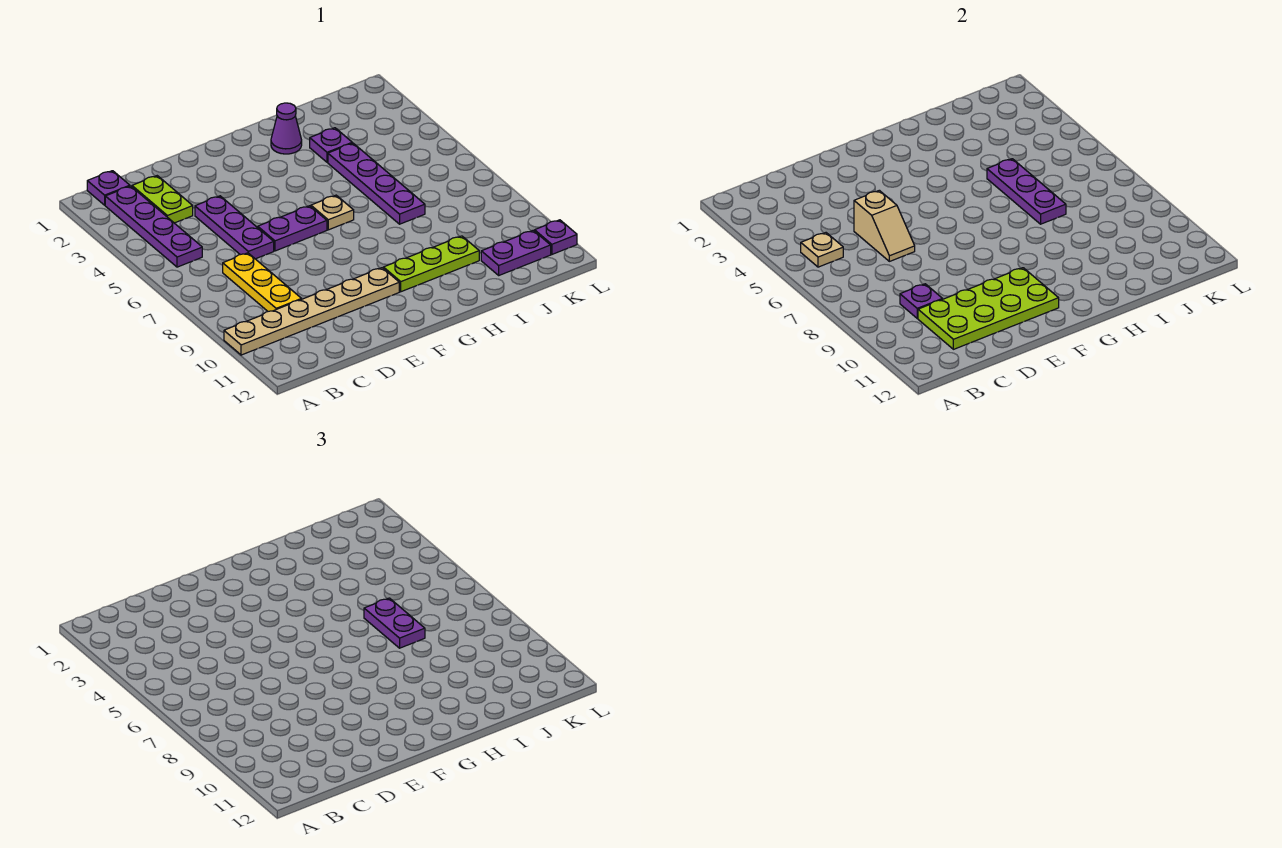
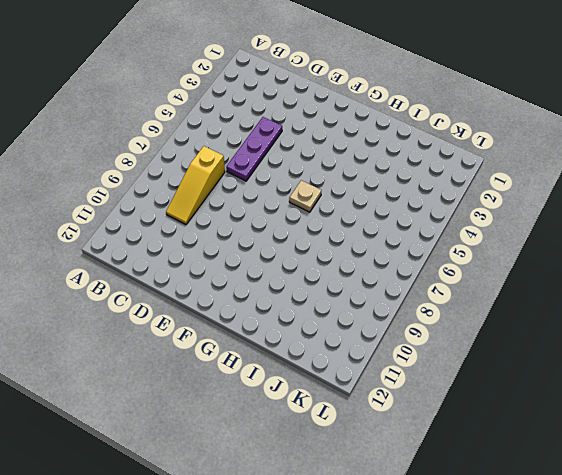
yellow slope C7:C9 level 1 top 7 -> yellow plate C7:C9 level 1
none -> tan plate A10:F10 level 1
none -> purple plate B1 level 1
none -> purple plate B2:B5 level 1

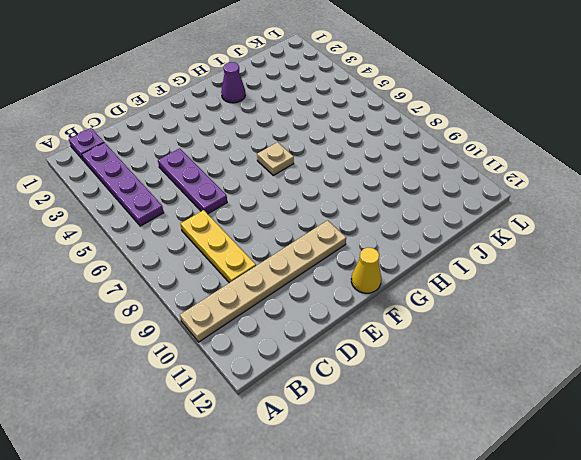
yellow cone F12 level 1 -> none
none -> lime plate C2:C3 level 1
none -> purple plate E6:F6 level 1
none -> lime plate G10:I10 level 1

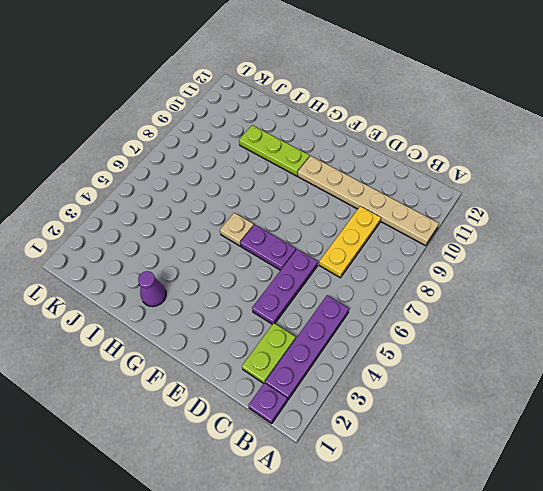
none -> purple plate I3 level 1
none -> purple plate I4:I7 level 1
none -> purple plate J11:K11 level 1

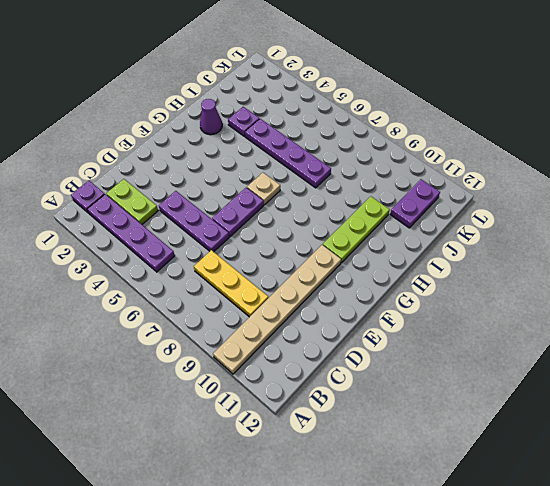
none -> purple plate L11 level 1
none -> tan plate B5 level 2
none -> purple plate C9 level 2

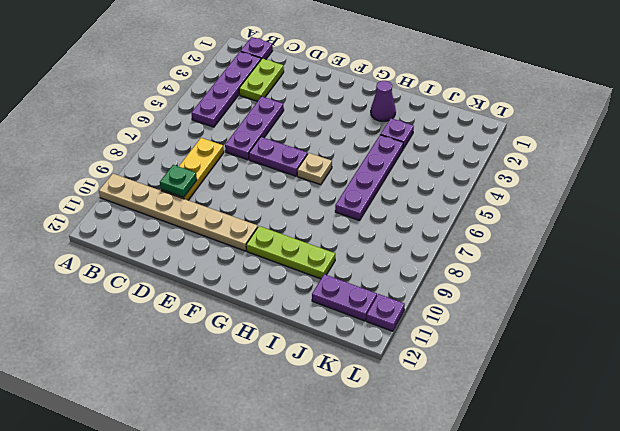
green plate C9 level 2 -> purple plate C9 level 2
none -> tan plate B5 level 2
none -> lime plate C10:F11 level 2
none -> tan slope D5:D6 level 2 top 5

